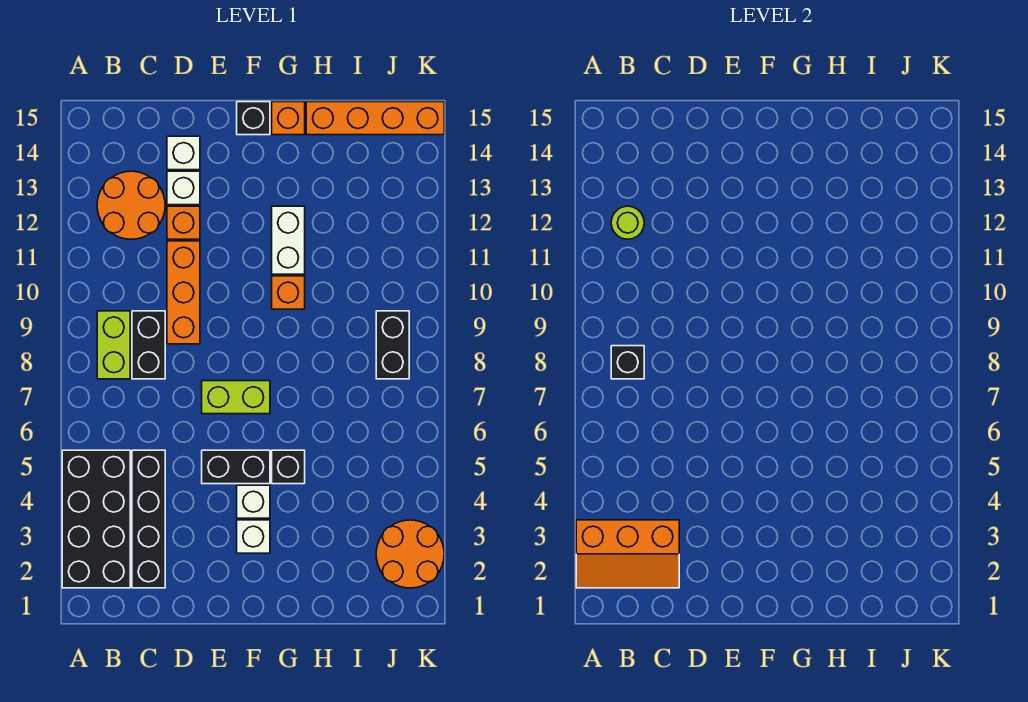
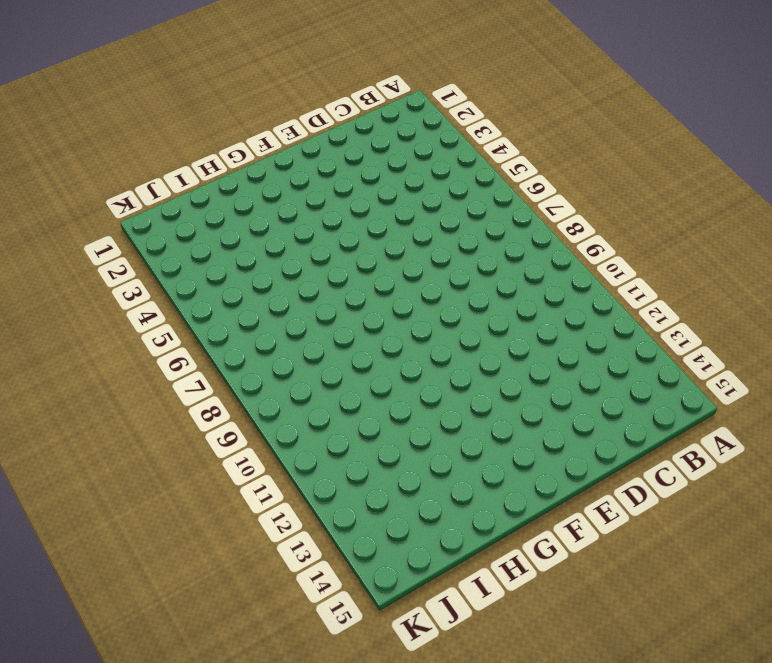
none -> black brick A2:B5 level 1
none -> lime brick B8:B9 level 1
none -> orange round brick B12:C13 level 1

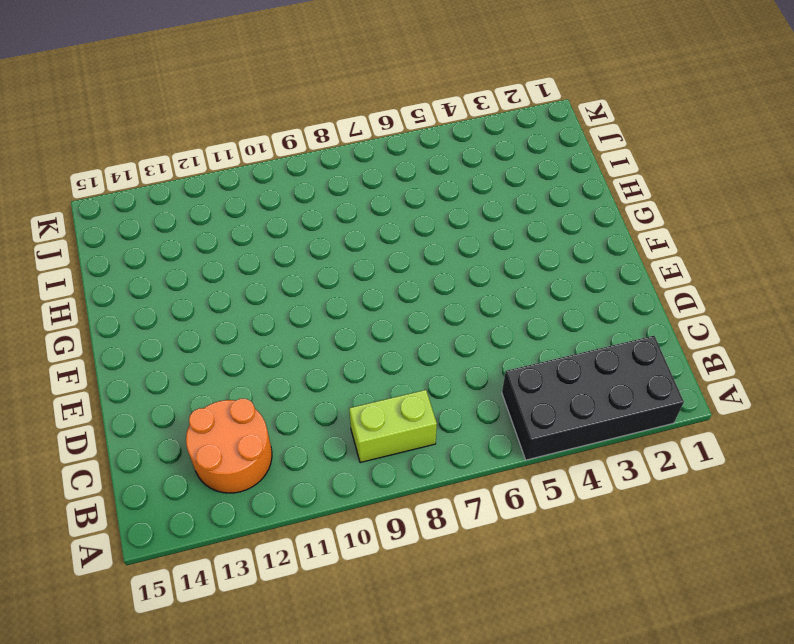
none -> black brick C2:C5 level 1
none -> black brick C8:C9 level 1
none -> orange brick D9:D11 level 1

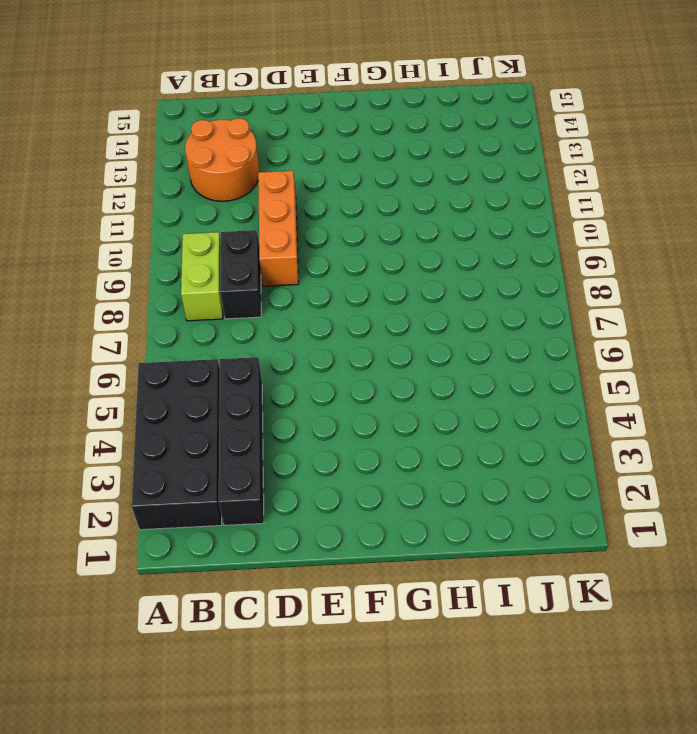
none -> orange brick D12 level 1
none -> white brick D13 level 1
none -> white brick D14 level 1

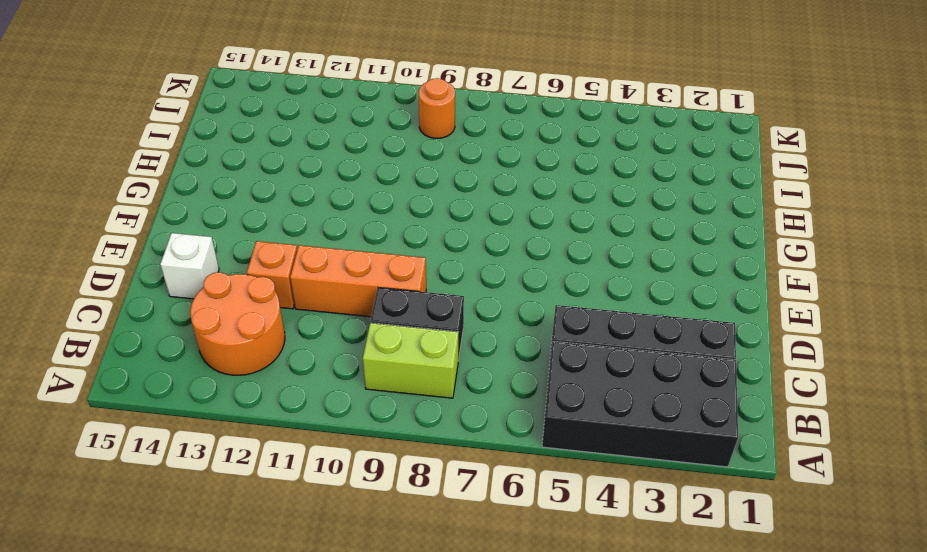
orange round brick J9 level 1 -> black brick J8:J9 level 1
none -> white brick D13 level 1
none -> black brick E5:F5 level 1
none -> lime brick E7:F7 level 1

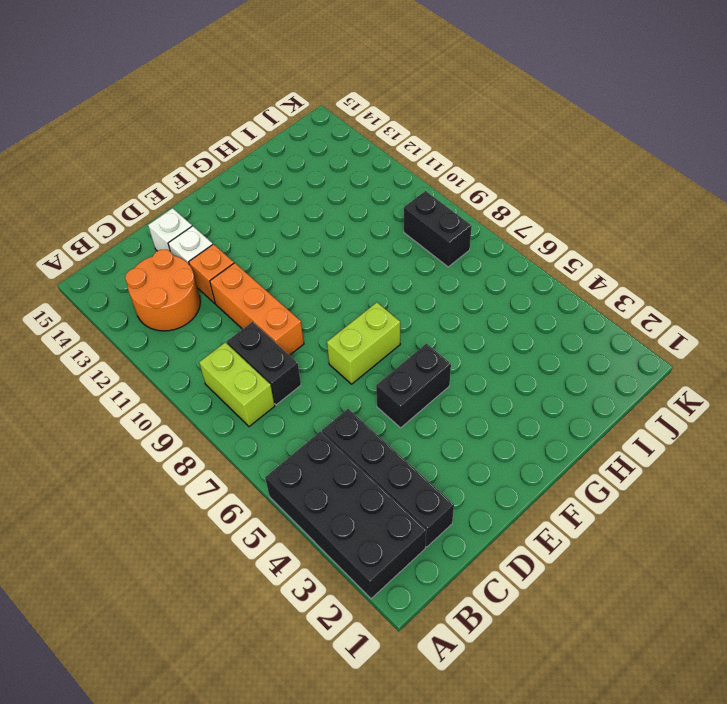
none -> white brick F3 level 1
none -> white brick F4 level 1
none -> black brick F15 level 1

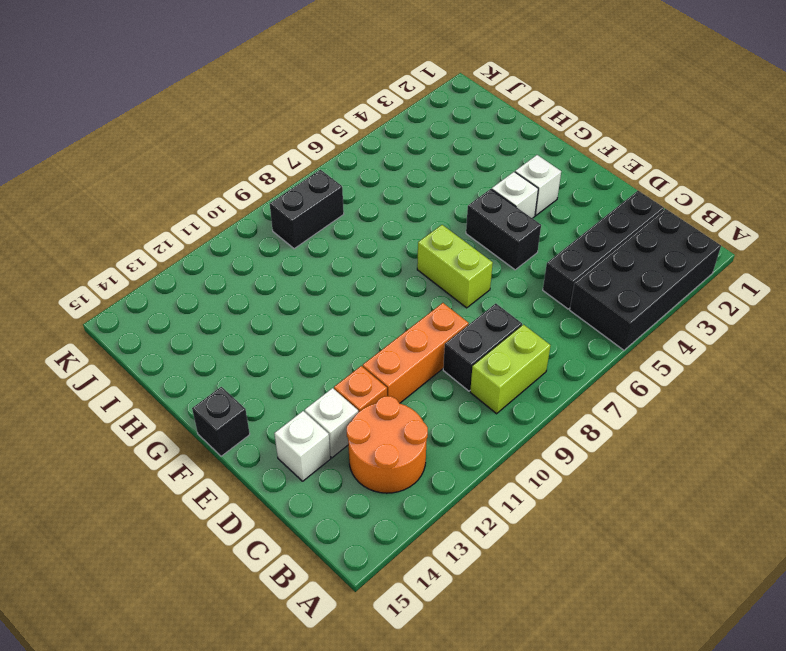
none -> black brick G5 level 1
none -> orange brick G10 level 1
none -> white brick G11:G12 level 1

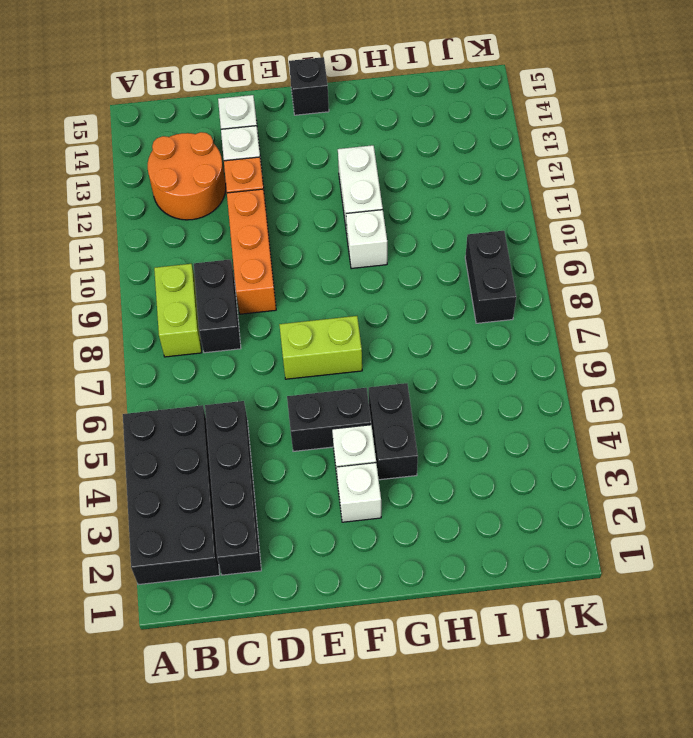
black brick G4:G5 level 1 -> black brick G5 level 1
white brick G10 level 1 -> orange brick G10 level 1
none -> orange brick G15 level 1
none -> orange brick H15:K15 level 1
none -> orange round brick J2:K3 level 1

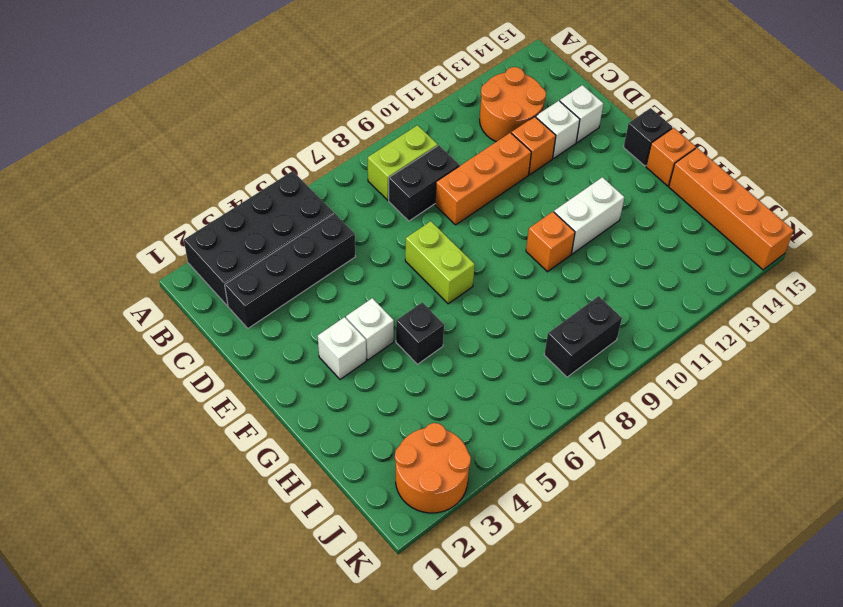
none -> black brick E5:F5 level 1
none -> orange slope A2:C3 level 2 top 3
none -> black brick B8 level 2

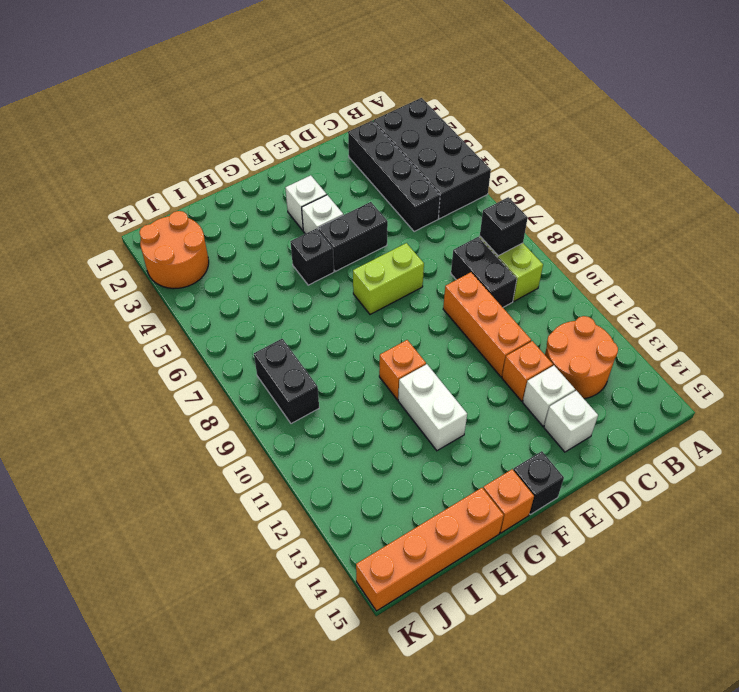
none -> orange slope A2:C3 level 2 top 3
none -> lime round brick B12 level 2

